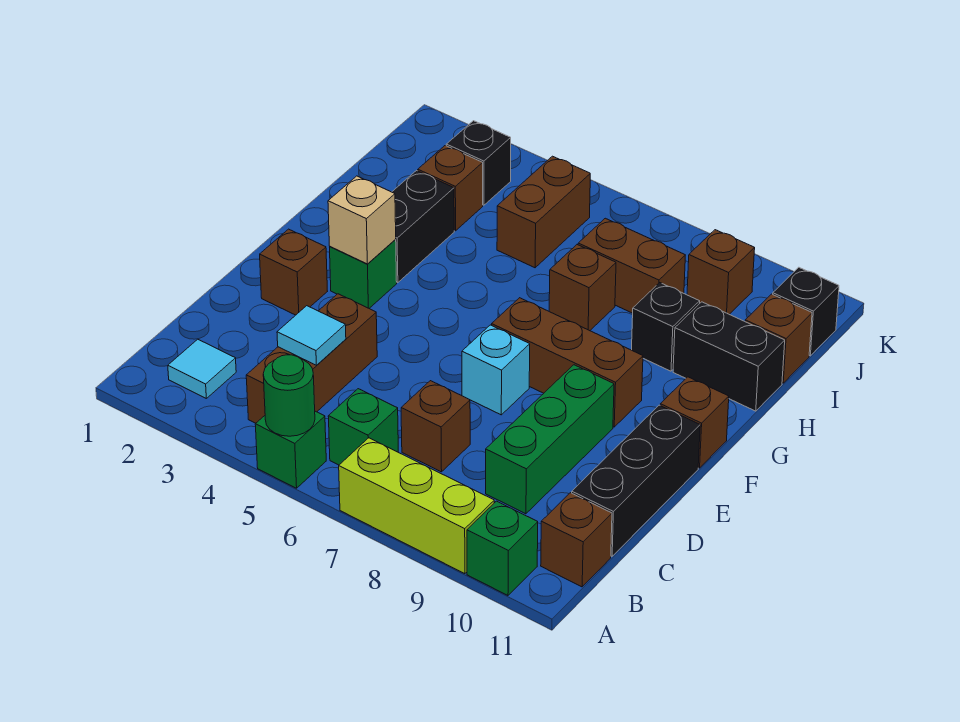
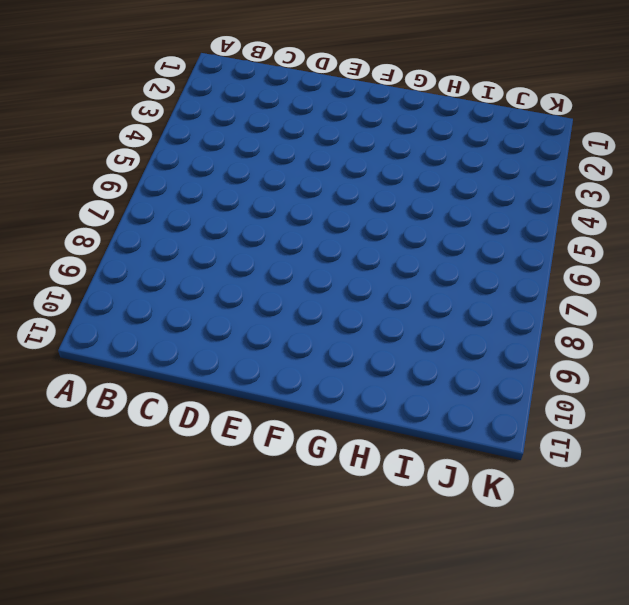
none -> green brick A5 level 1
none -> lime brick A7:A9 level 1
none -> green brick A10 level 1

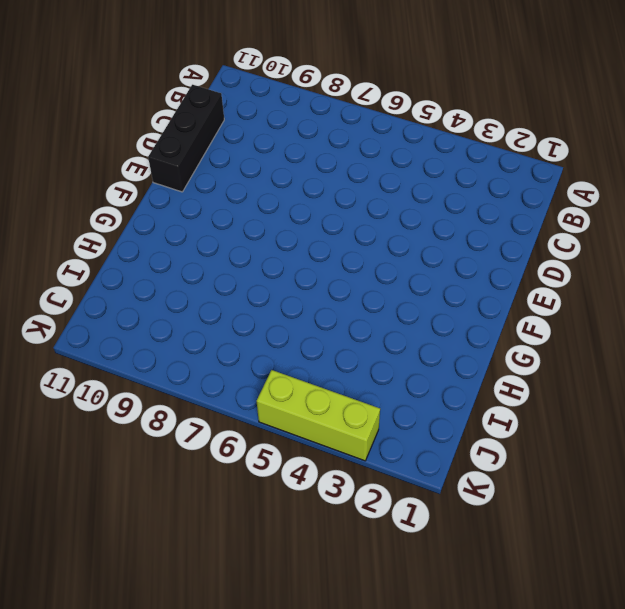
lime brick K3:K5 level 1 -> lime brick A7:A9 level 1
none -> green brick A5 level 1
none -> green brick A10 level 1
none -> cyan tile B2 level 1

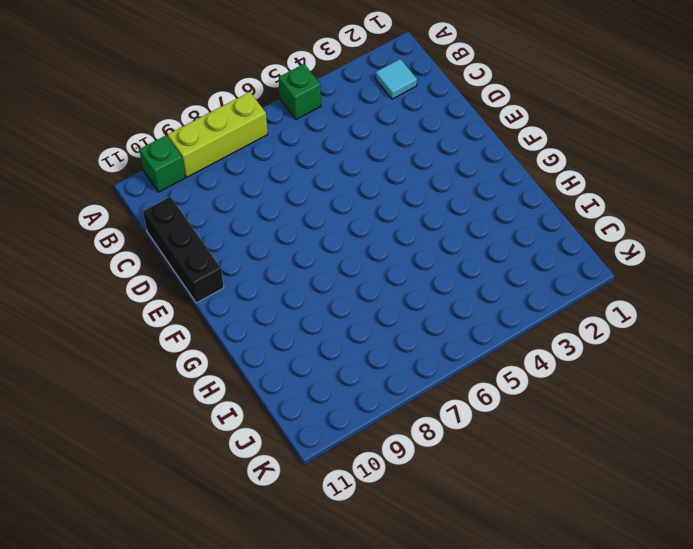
none -> brown brick B4:D4 level 1
none -> green brick B6 level 1
none -> brown brick B11 level 1

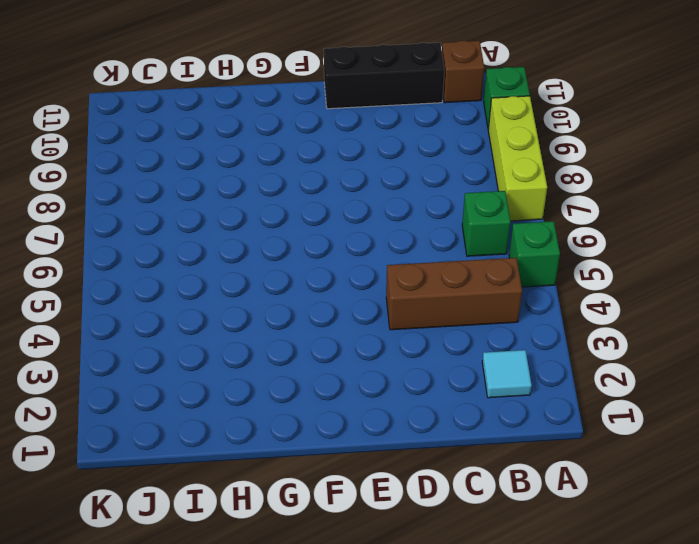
none -> brown brick C7 level 1
none -> green brick C9:E9 level 1
none -> brown brick E2 level 1

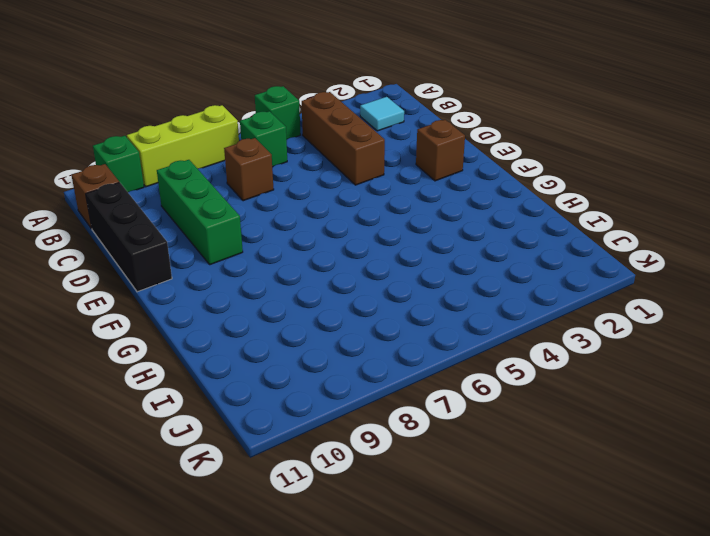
none -> cyan brick E7 level 1
none -> green brick F3 level 1
none -> brown brick F7:F9 level 1

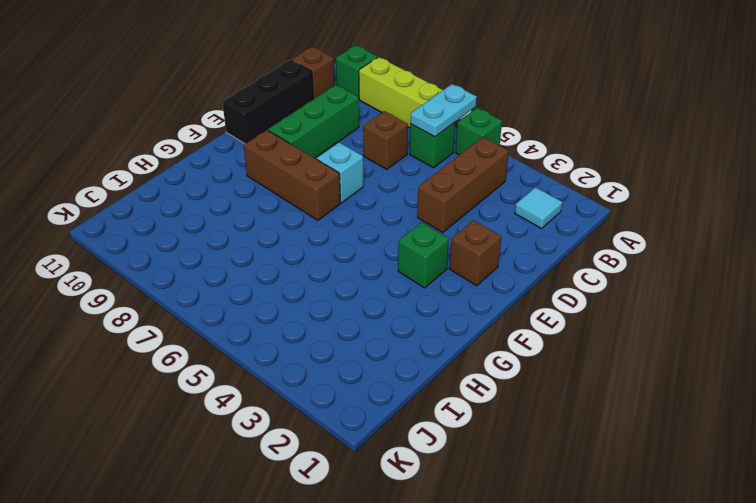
cyan plate A6:B6 level 2 -> none
none -> brown brick F11 level 1
none -> black brick G3:H3 level 1
none -> brown brick H7 level 1

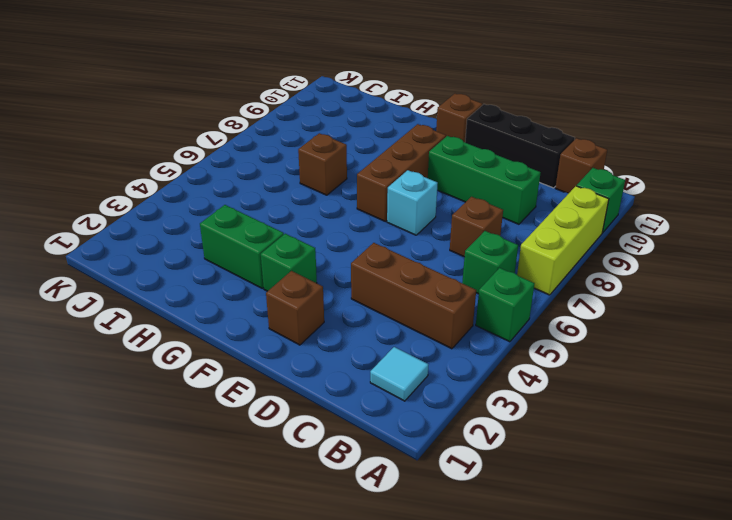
green brick G3:H3 level 1 -> black brick G3:H3 level 1
none -> black brick H9 level 1
none -> black brick H10:H11 level 1
none -> brown brick I3 level 1

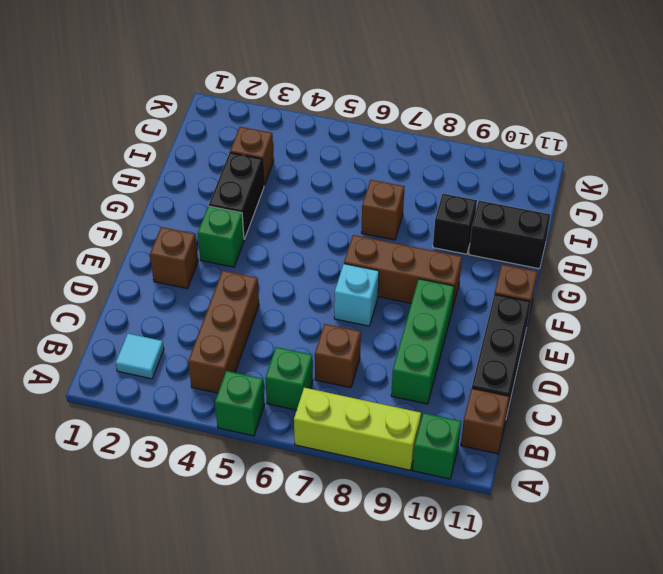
none -> brown brick I5:J5 level 1
none -> brown brick I7:I8 level 1
none -> brown brick I11 level 1

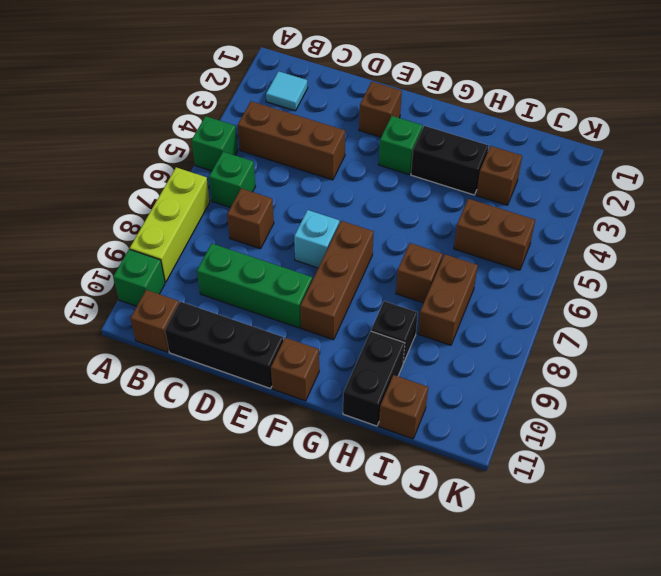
none -> black brick J3 level 1
none -> brown brick J9 level 1
none -> black brick J11 level 1

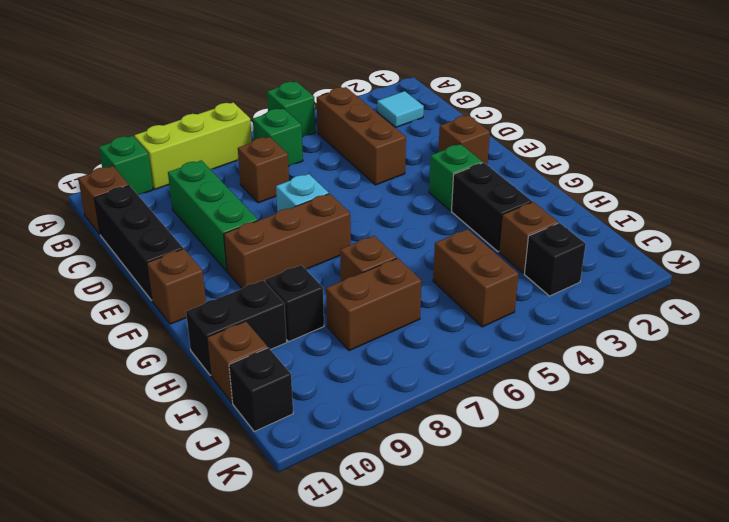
none -> brown brick J9 level 1
none -> green round brick A5 level 2
none -> cyan tile C4 level 2

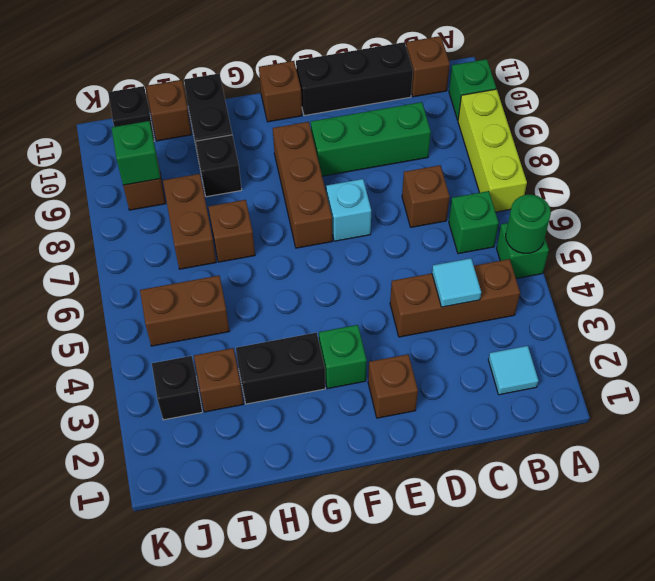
green brick J9 level 2 -> none
none -> tan brick F3 level 2

